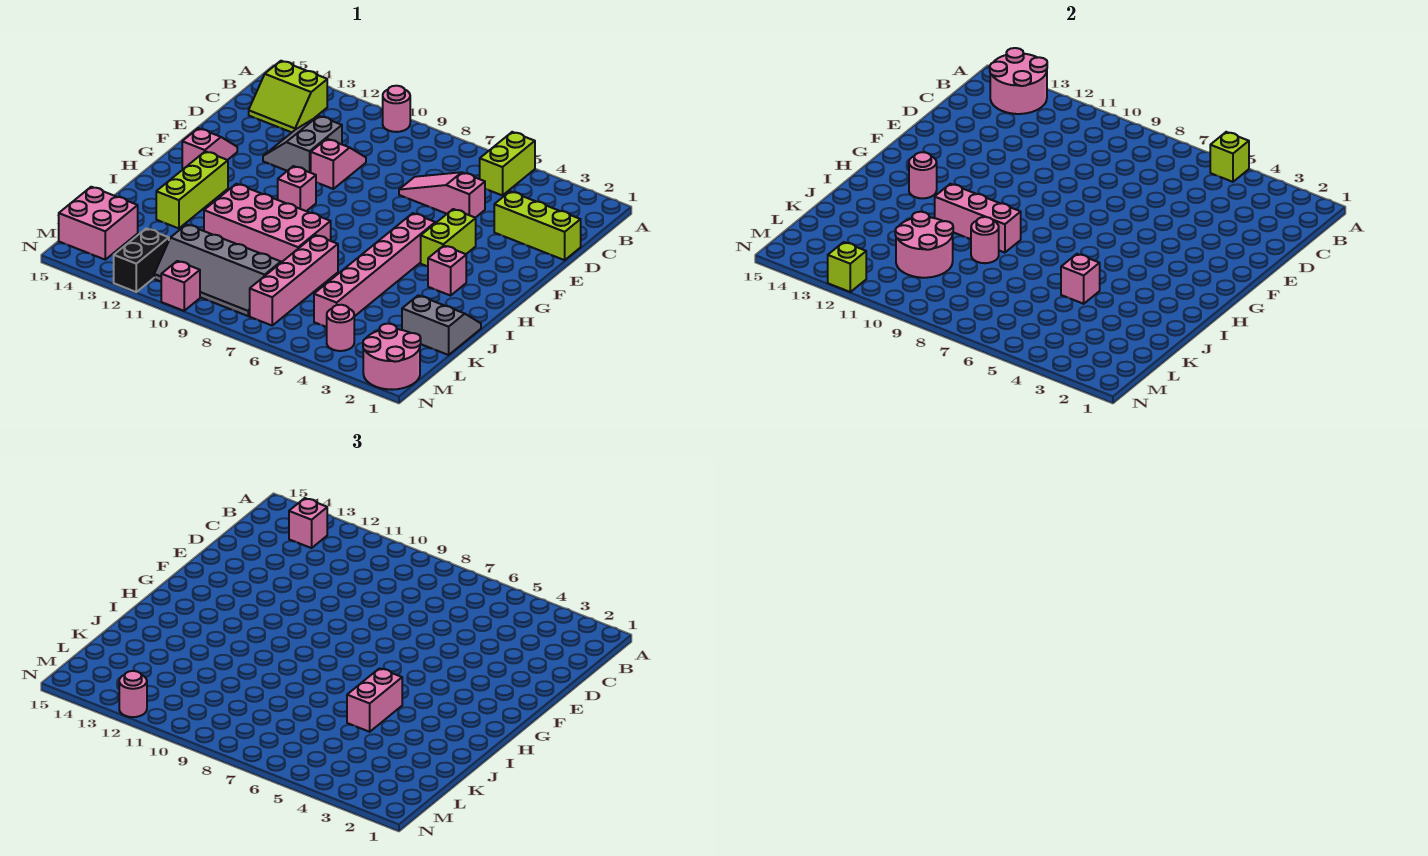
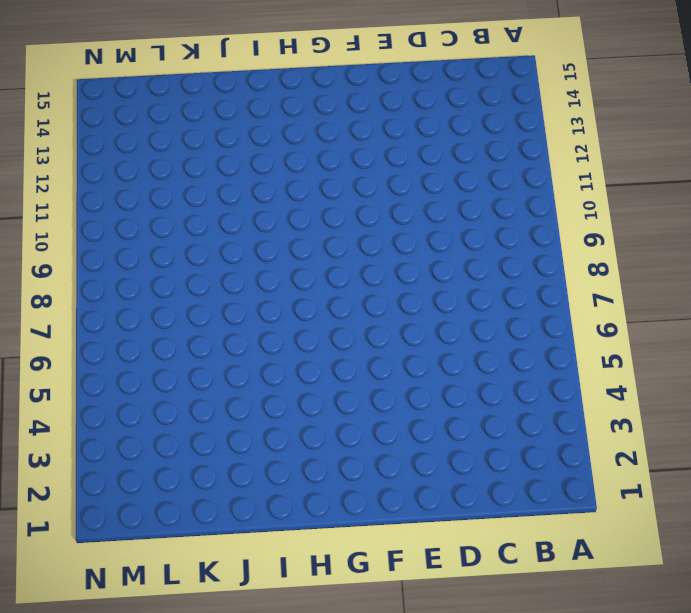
none -> lime brick A5:B5 level 1
none -> pink round brick A10 level 1
none -> lime slope B13:C14 level 1 top B
none -> lime brick D1:D3 level 1

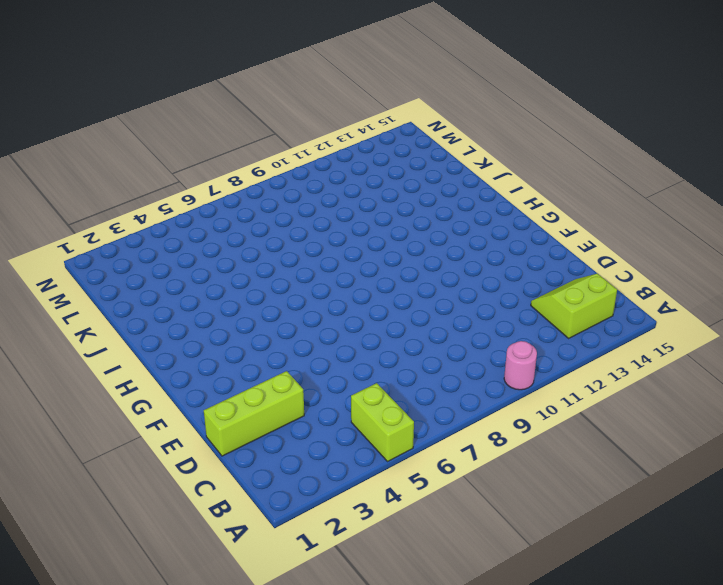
none -> pink slope D5:D7 level 1 top 5
none -> pink slope D10:E10 level 1 top E
none -> grey slope D11:E12 level 1 top 11
none -> lime brick F4:G4 level 1

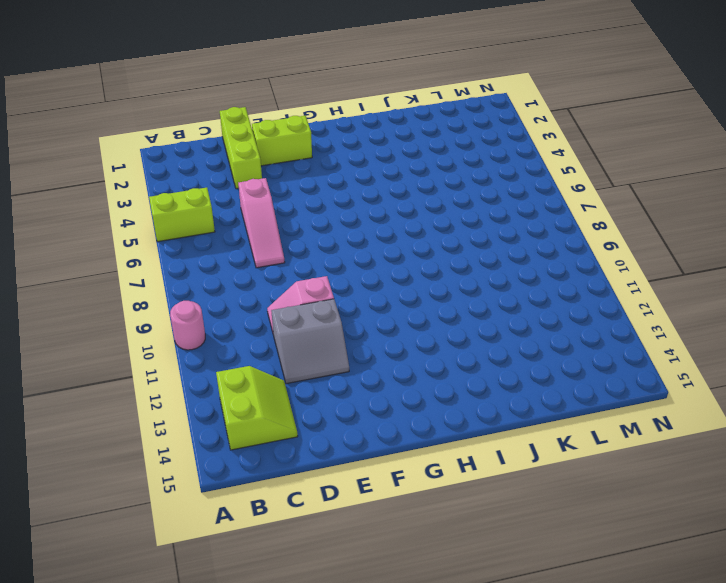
lime brick E2:F2 level 1 -> lime brick F4:G4 level 1
none -> pink slope F14:G14 level 1 top G
none -> pink brick G5:L5 level 1
none -> pink brick G10 level 1
none -> pink brick H3 level 1

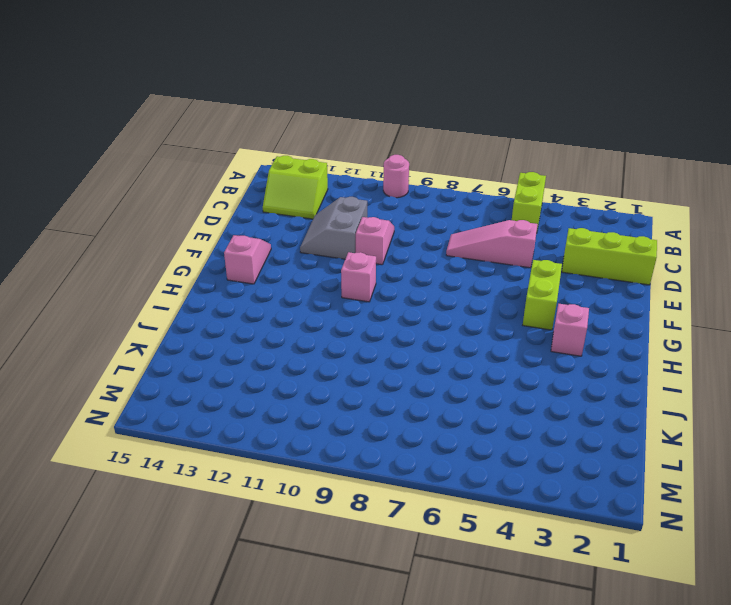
none -> pink brick G5:L5 level 1
none -> lime brick H13:J13 level 1
none -> pink brick I8:J11 level 1
none -> grey slope J1:K2 level 1 top K

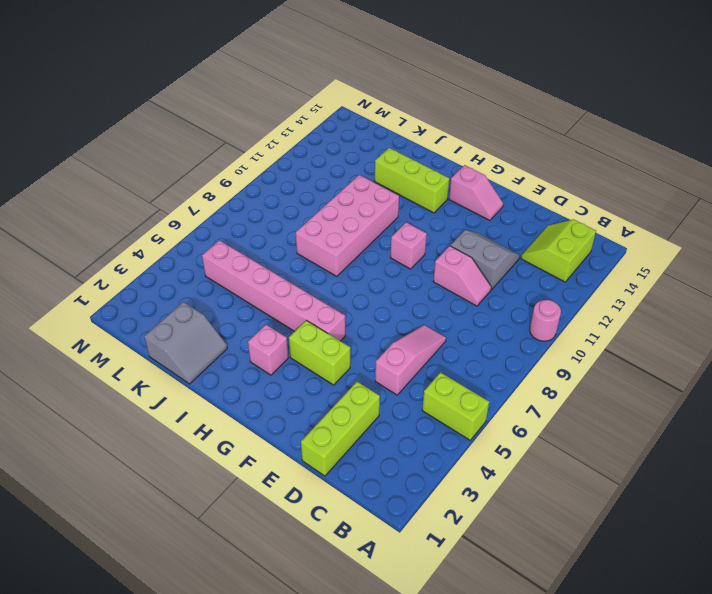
none -> pink brick J7:M7 level 1
none -> grey slope L8:M11 level 1 top L
none -> pink brick L14:M15 level 1
none -> pink round brick M1:N2 level 1

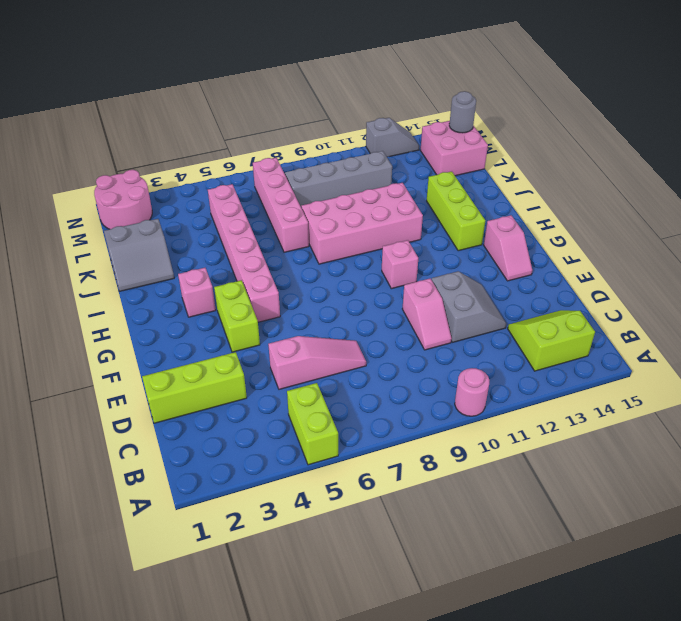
grey round brick M15 level 2 -> none
grey slope N12:N13 level 1 top 12 -> black brick M12:N12 level 1
none -> pink round brick M4 level 1
none -> pink brick N10 level 1
none -> lime brick A5 level 2
none -> pink round brick A13:B14 level 2

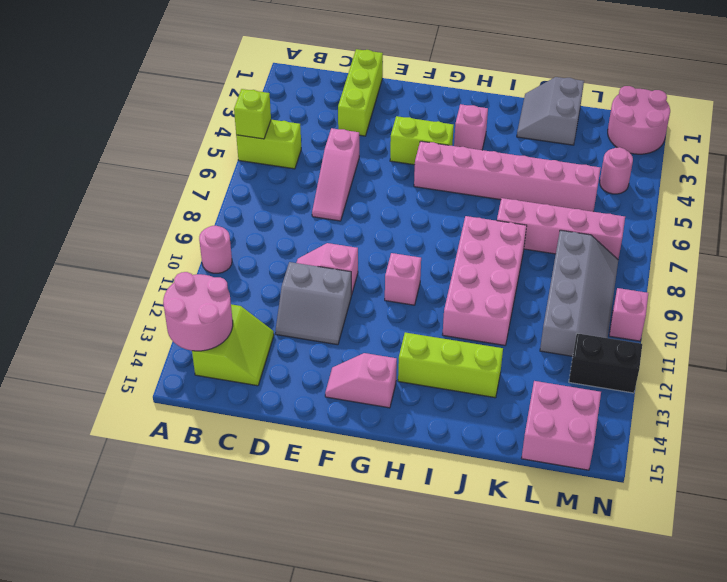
none -> pink round brick H13 level 2
none -> pink brick I9:I11 level 2
none -> pink brick J5 level 2
none -> pink round brick J9 level 2

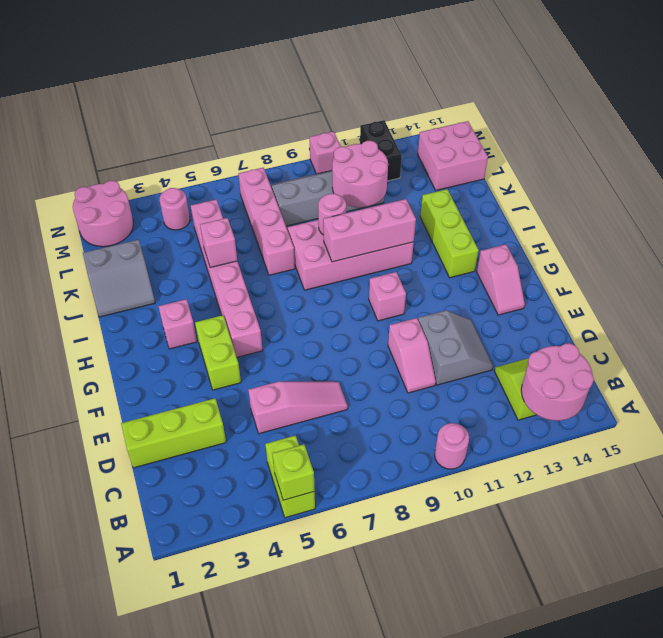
none -> pink round brick H13 level 2
none -> lime brick N12 level 2
none -> pink brick B13 level 3
none -> pink brick I5:J5 level 3

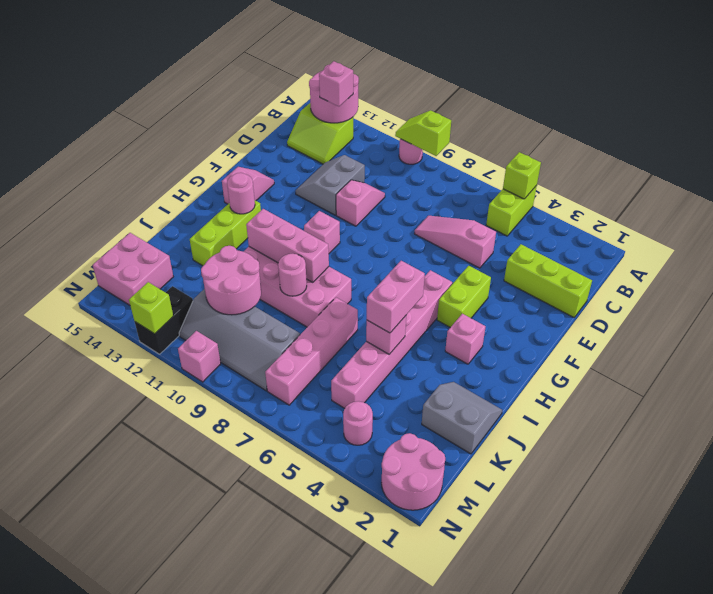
lime slope A9:A10 level 2 top 9 -> none
none -> pink round brick N12 level 3

